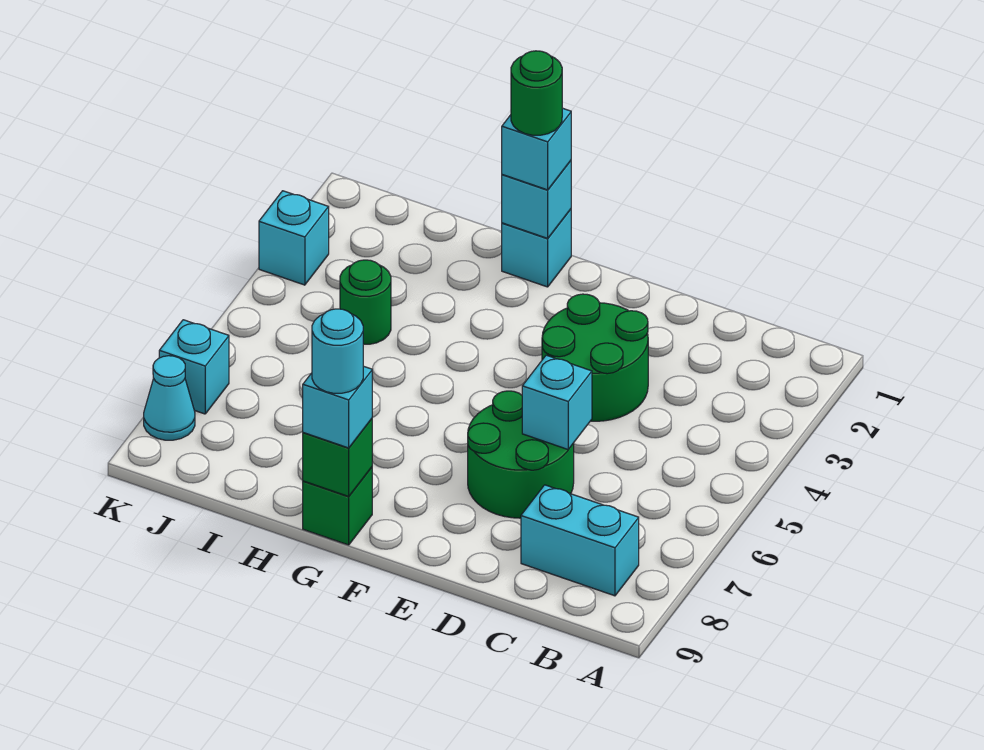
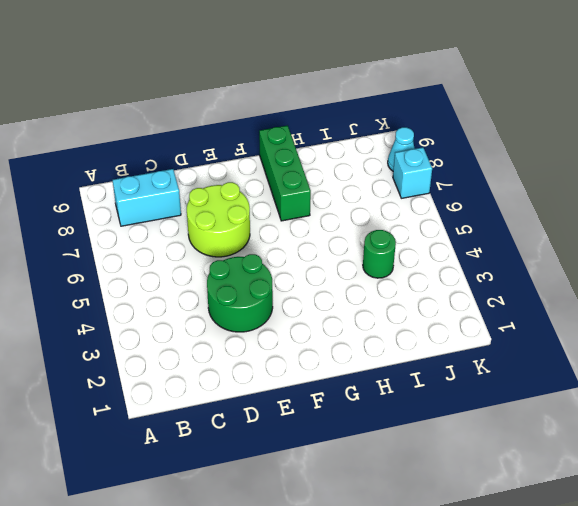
lime round brick D6:E7 level 1 -> green round brick D6:E7 level 1
green brick G7:G9 level 1 -> green brick G9 level 1
none -> cyan brick G1 level 1
none -> cyan brick K3 level 1
none -> cyan brick D6 level 2

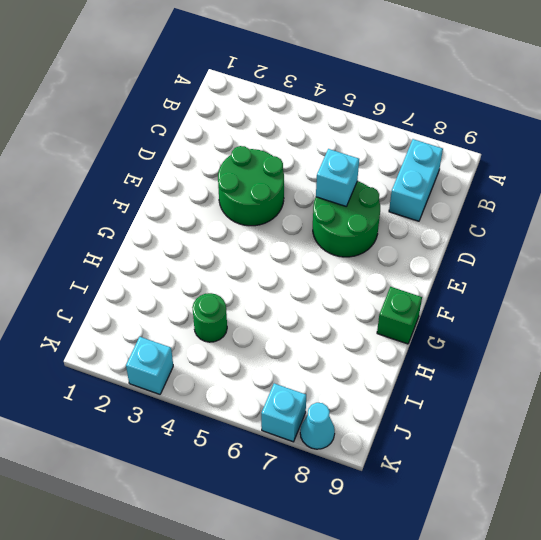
none -> cyan brick G1 level 1
none -> cyan brick G1 level 2
none -> green brick G9 level 2

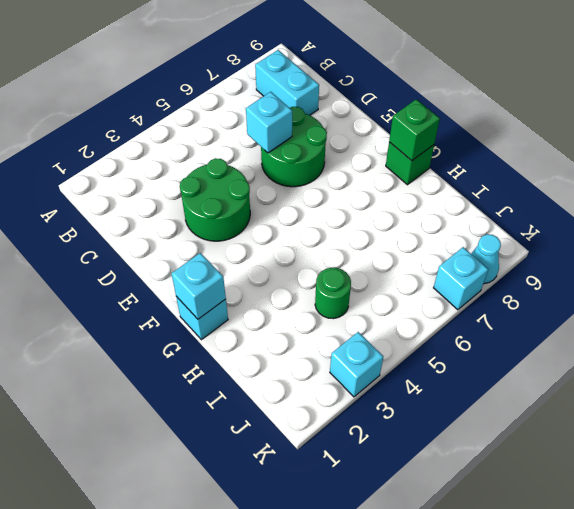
none -> cyan brick G1 level 3
none -> cyan brick G9 level 3
none -> green round brick G1 level 4

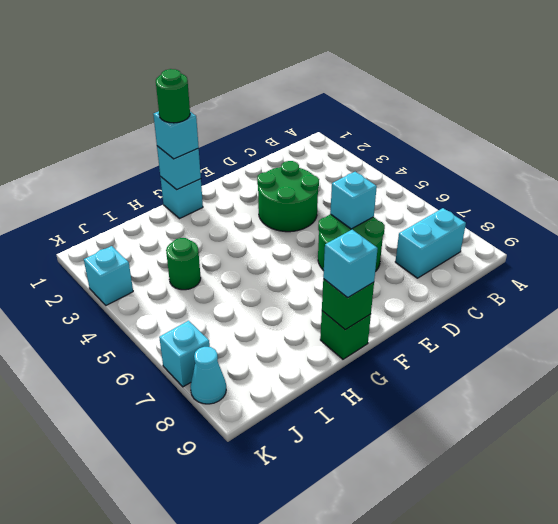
none -> cyan round brick G9 level 4

